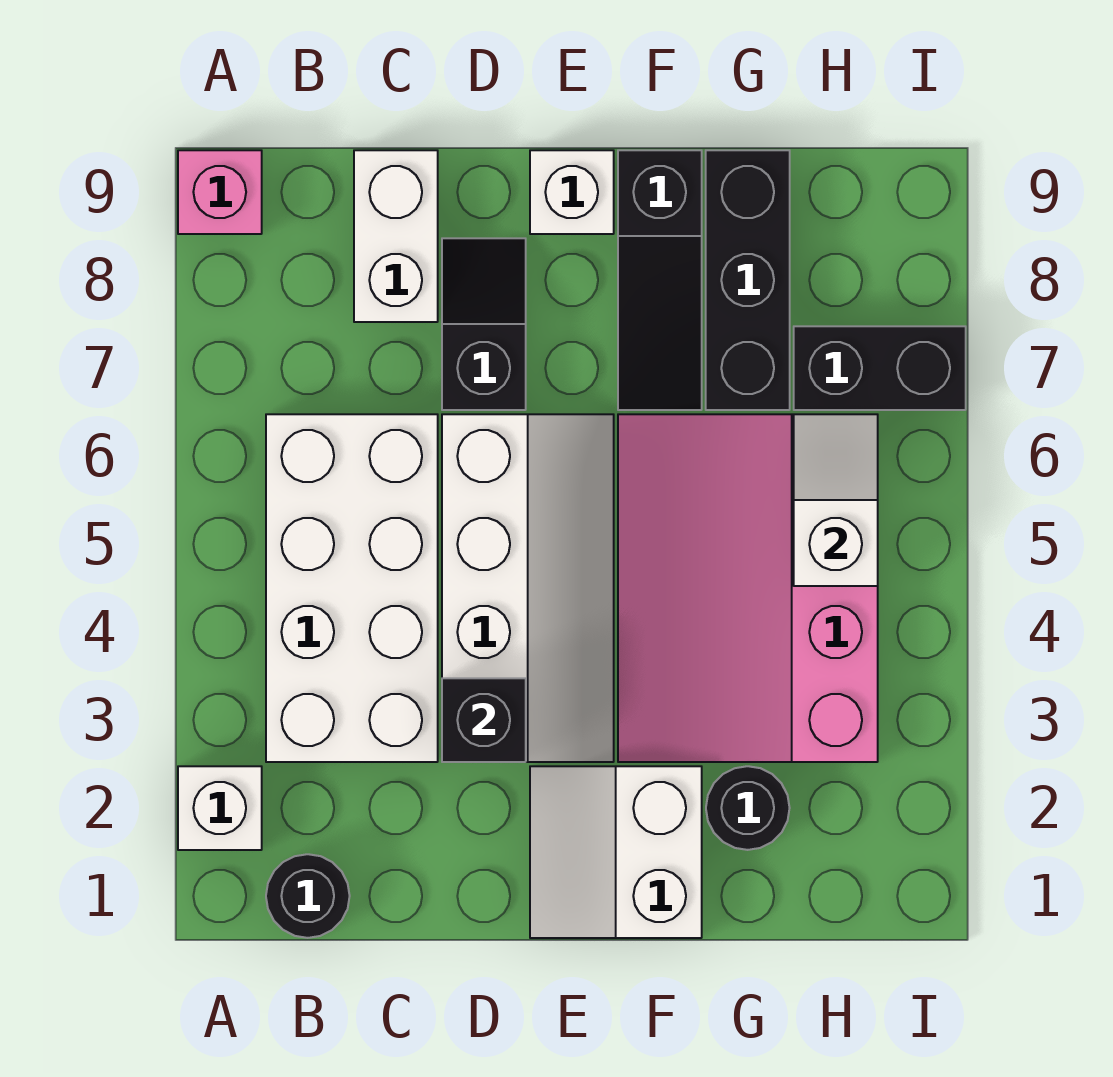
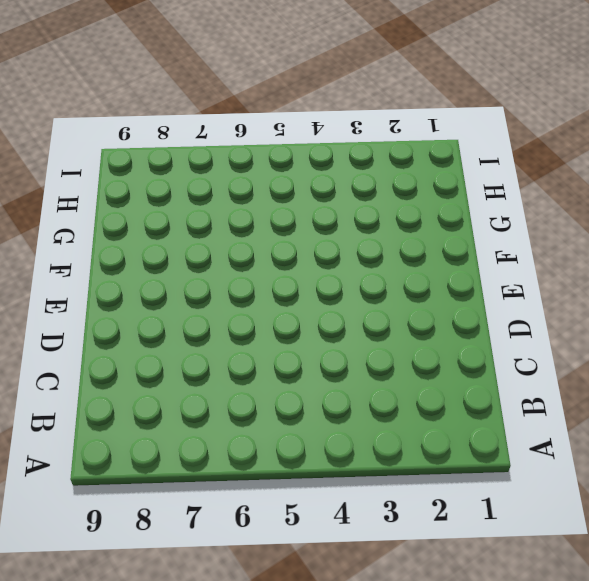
none -> white brick A2 level 1
none -> pink brick A9 level 1
none -> black round brick B1 level 1

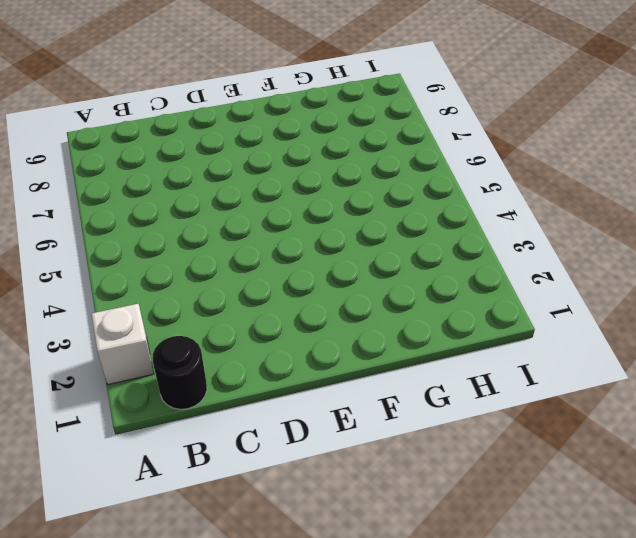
none -> pink brick A9 level 1
none -> white brick B3:C6 level 1
none -> white brick C8:C9 level 1

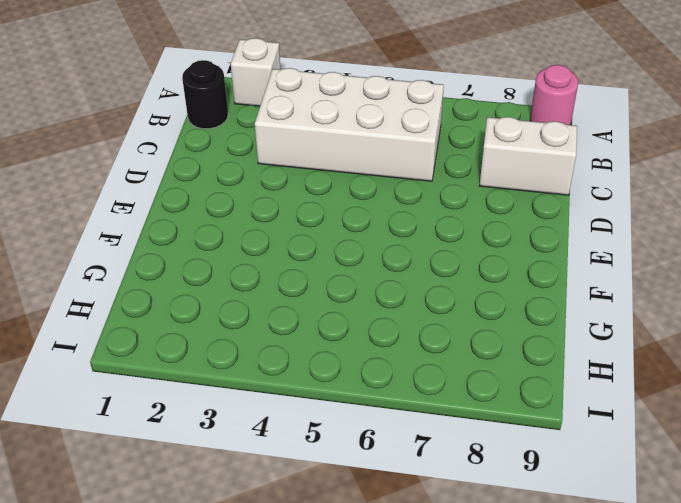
pink round brick A9 level 1 -> pink brick A9 level 1
none -> white slope D3:E6 level 1 top D
none -> black slope D7:D8 level 1 top 7
none -> white slope E1:F2 level 1 top F

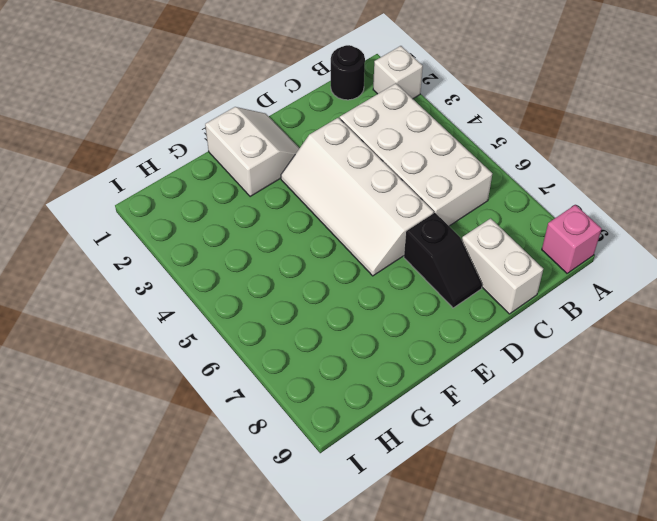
none -> white brick E9 level 1
none -> pink slope F3:H6 level 1 top H
none -> black slope F7:F9 level 1 top 9

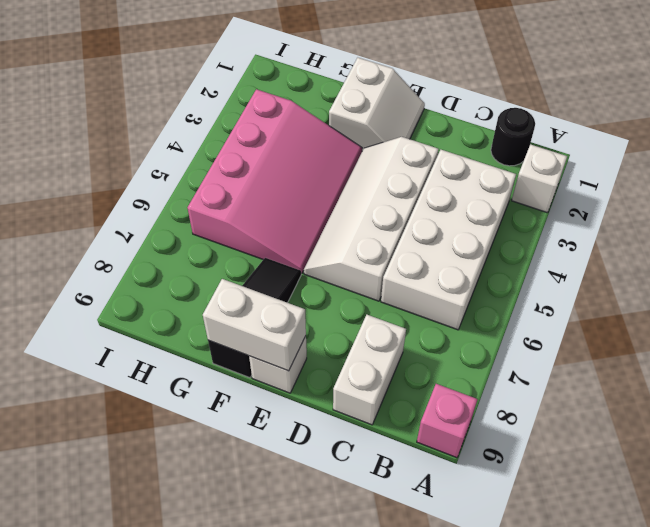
white brick E9:F9 level 2 -> none
none -> black slope D7:D8 level 1 top 7
none -> black round brick G2 level 1
none -> black brick G7:G9 level 1

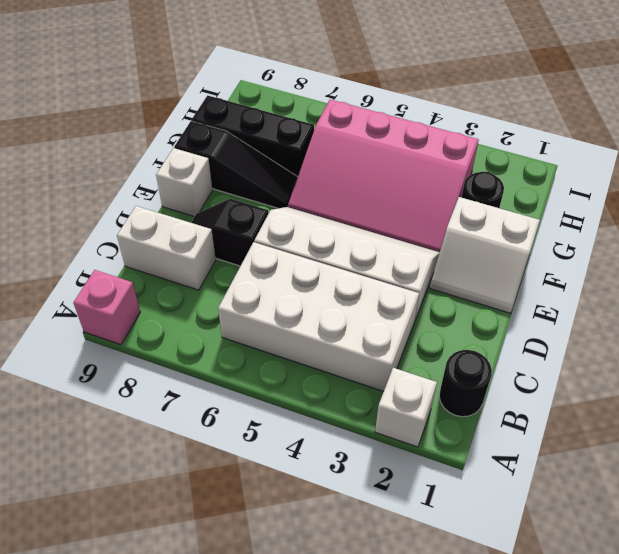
none -> black brick H7:I7 level 1
none -> black brick D3 level 2
none -> white slope H5:H6 level 2 top 5

